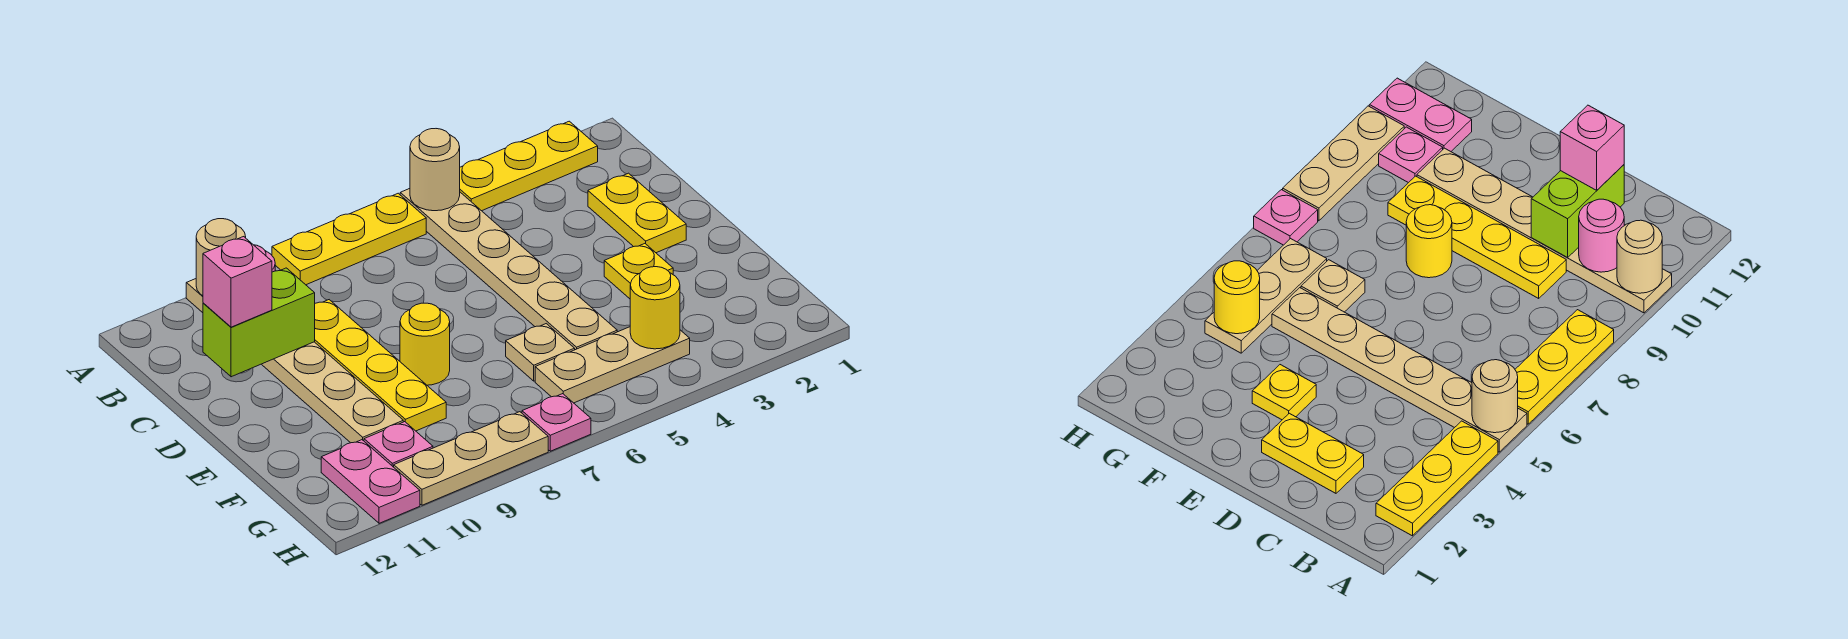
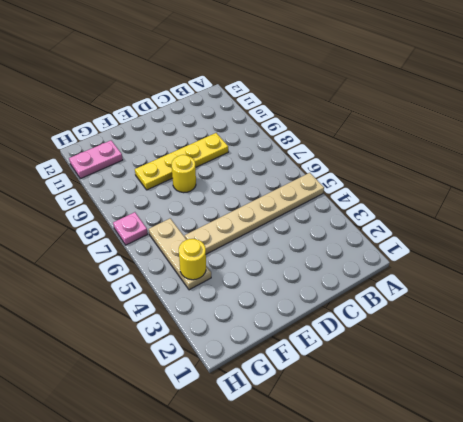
none -> yellow plate A2:A4 level 1
none -> yellow plate A6:A8 level 1
none -> tan plate A10:F10 level 1

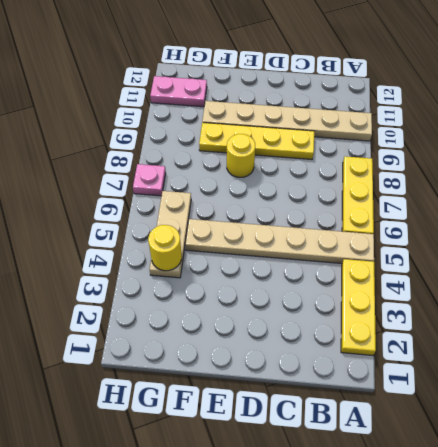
none -> yellow plate C2:D2 level 1
none -> yellow plate E3 level 1
none -> tan plate F6 level 1

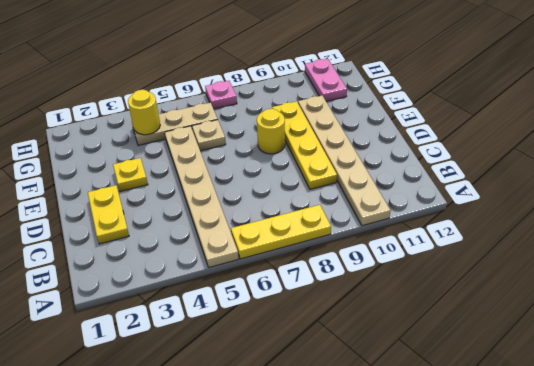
none -> yellow plate A2:A4 level 1
none -> pink plate G10 level 1
none -> tan plate H8:H10 level 1

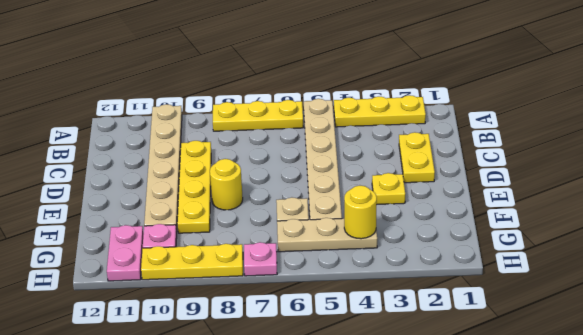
yellow plate H8:H10 level 1 -> tan plate H8:H10 level 1
none -> tan round brick A5 level 2
none -> tan round brick A10 level 2
none -> pink round brick B10 level 2

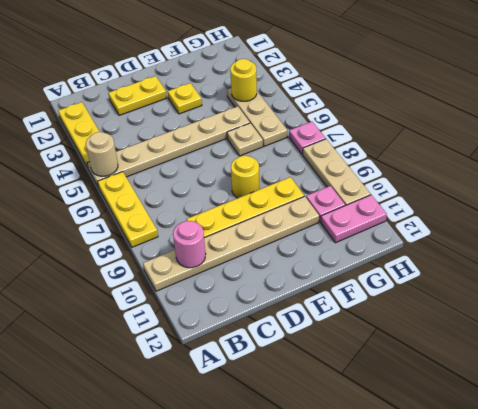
none -> tan round brick A10 level 2
none -> lime brick C10:C11 level 2
none -> pink brick C11 level 3

